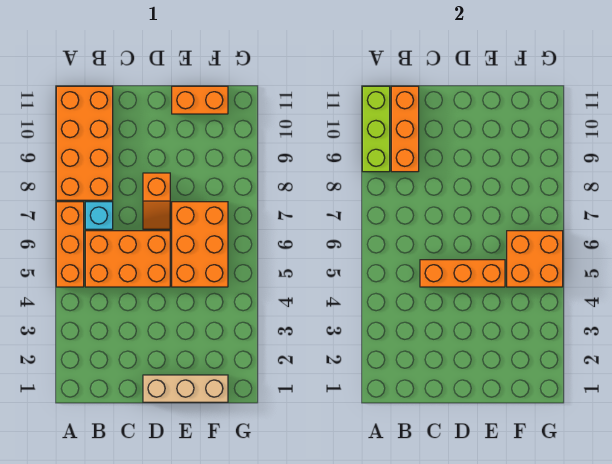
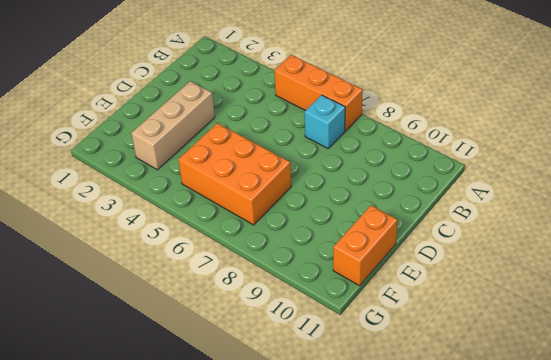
tan brick D3:F3 level 1 -> tan brick D1:F1 level 1
none -> orange brick A8:B11 level 1
none -> orange brick B5:D6 level 1
none -> orange slope D7:D8 level 1 top 8

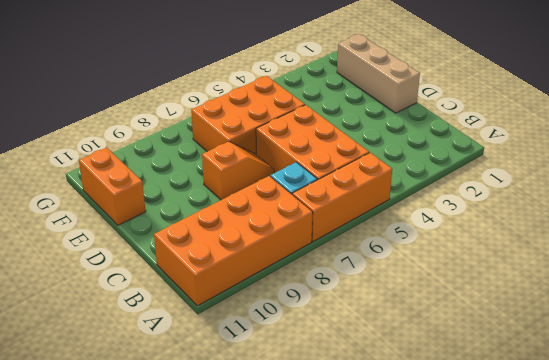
none -> lime brick A9:A11 level 2
none -> orange brick B9:B11 level 2
none -> orange brick C5:E5 level 2

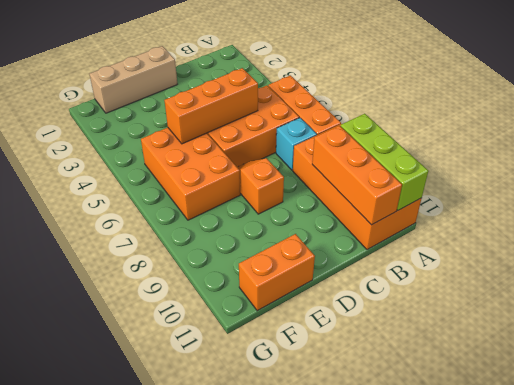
none -> orange brick F5:G6 level 2

